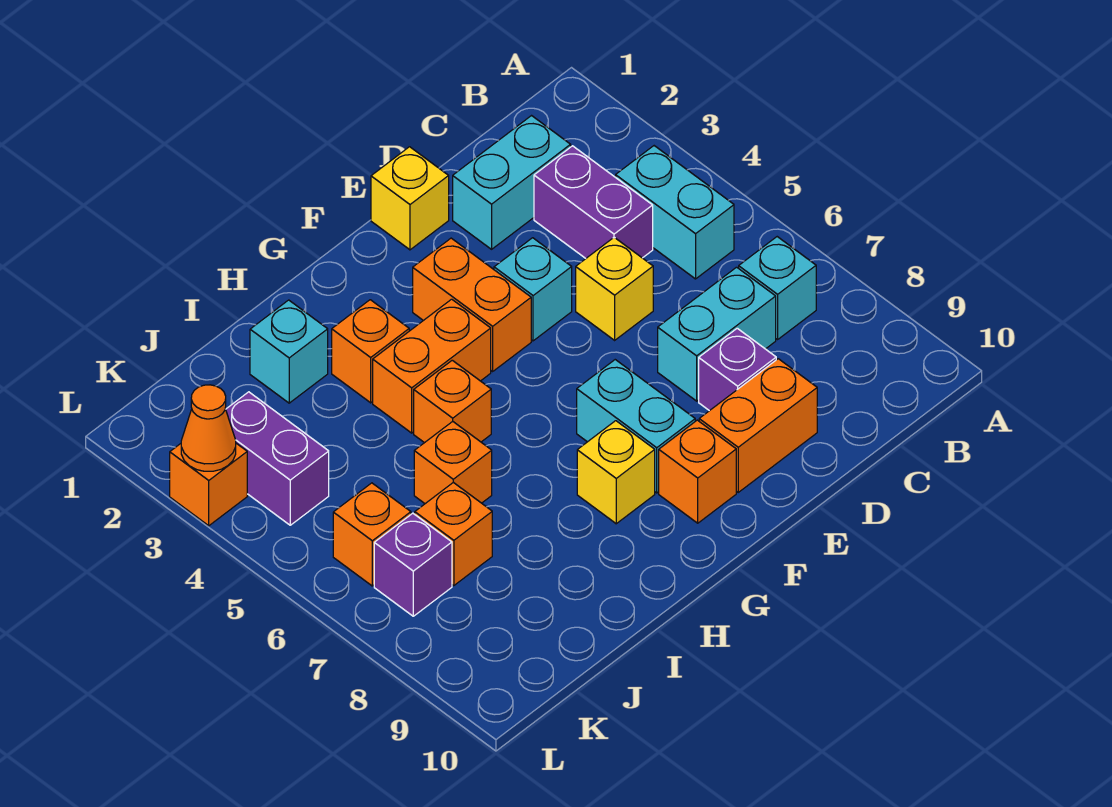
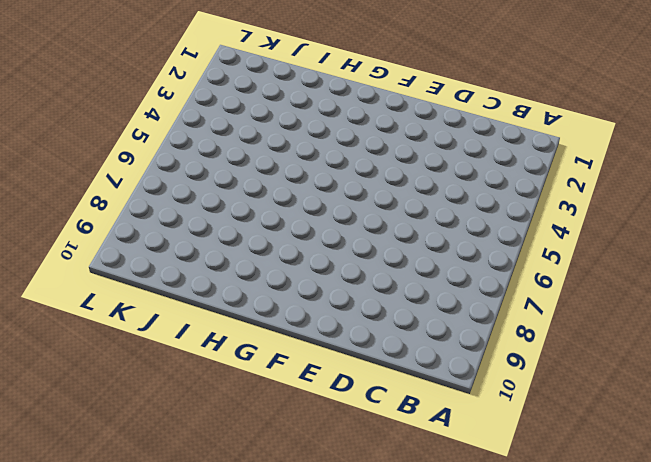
none -> cyan brick B4:B5 level 1
none -> cyan brick B7 level 1
none -> cyan brick C2:D2 level 1

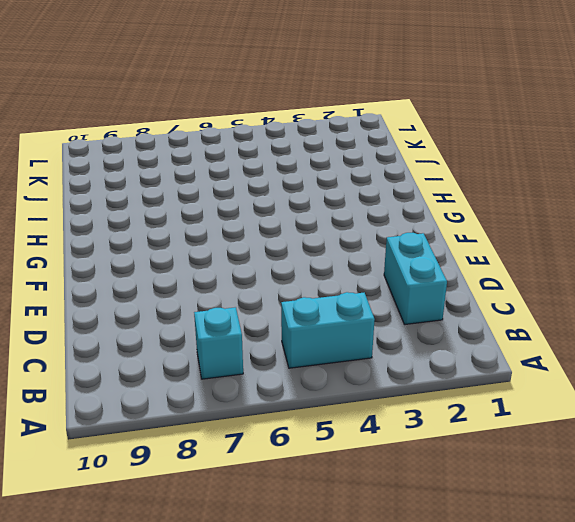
none -> purple brick C3:C4 level 1
none -> cyan brick C7:D7 level 1
none -> yellow brick D5 level 1

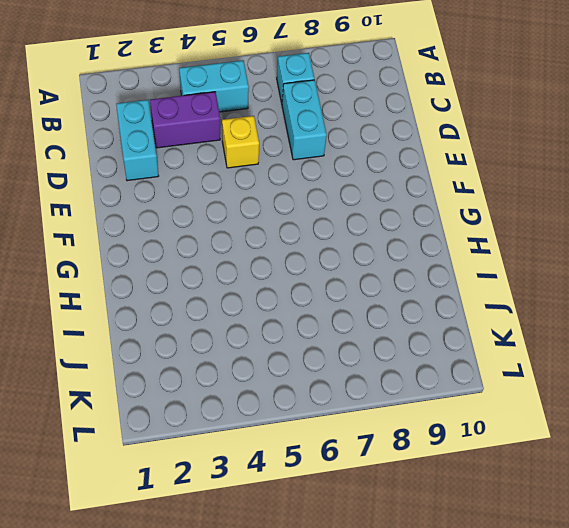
none -> purple brick D8 level 1
none -> orange brick D9:E9 level 1
none -> yellow brick E1 level 1

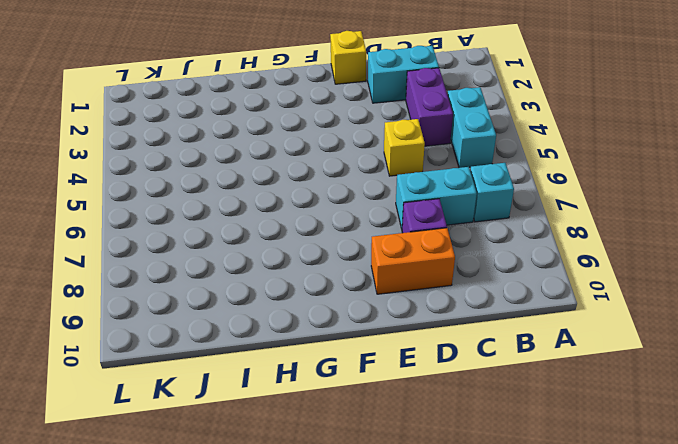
none -> cyan brick E4 level 1
none -> orange brick F3:F4 level 1
none -> cyan brick F7:F8 level 1

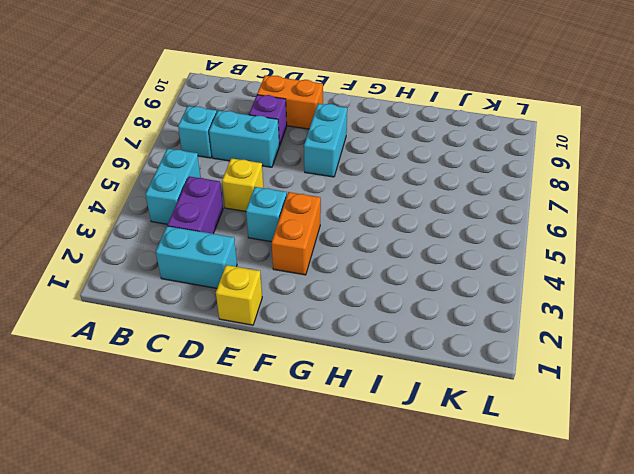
none -> orange brick F9 level 1
none -> orange brick G4:H4 level 1
none -> yellow brick G8 level 1

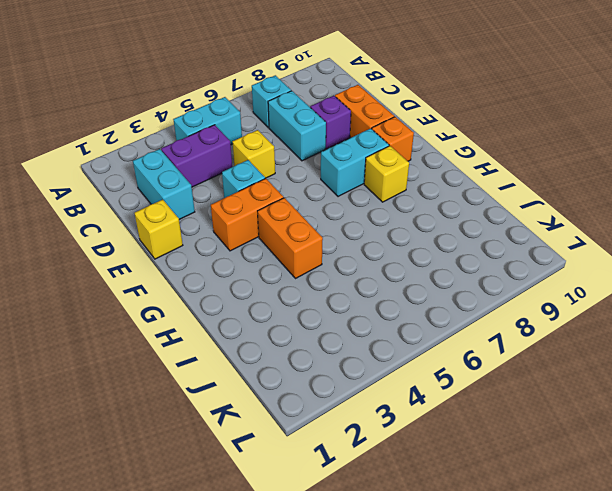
none -> orange brick H3 level 1
none -> orange brick H5 level 1
none -> cyan brick I2 level 1

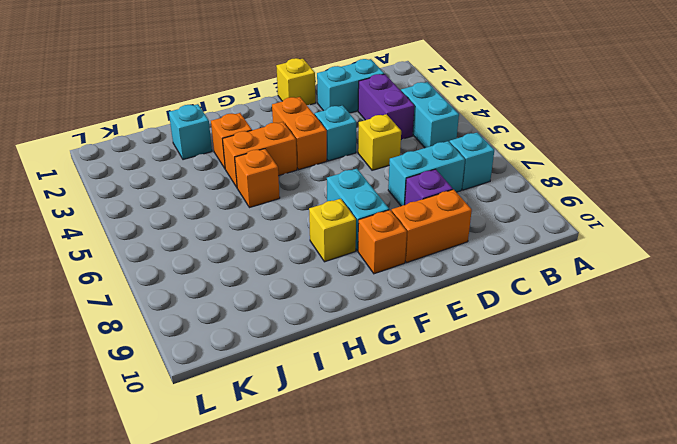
none -> orange brick I6 level 1
none -> orange brick J7 level 1
none -> purple brick K3:K4 level 1

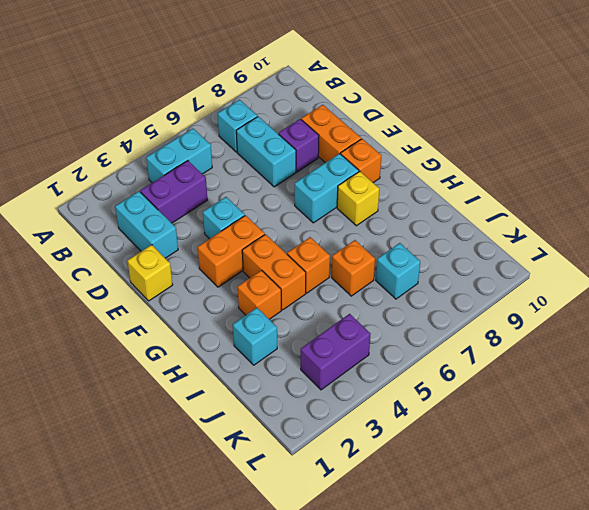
cyan brick J7 level 1 -> orange brick J7 level 1
none -> yellow brick D5 level 1
none -> orange brick K6 level 1
none -> purple brick K7 level 1

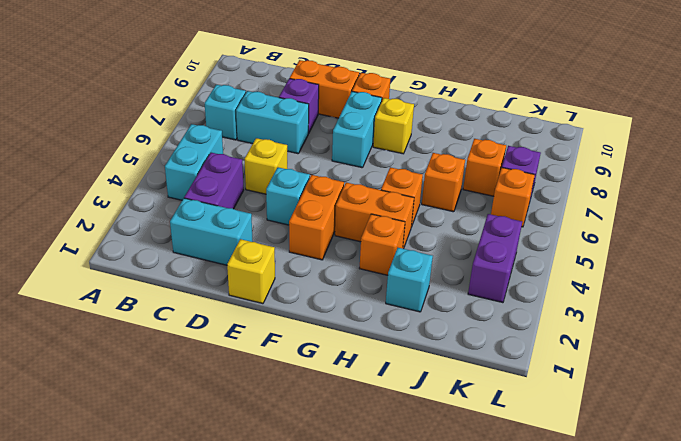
none -> orange brick L3 level 1
none -> orange cone L3 level 2

